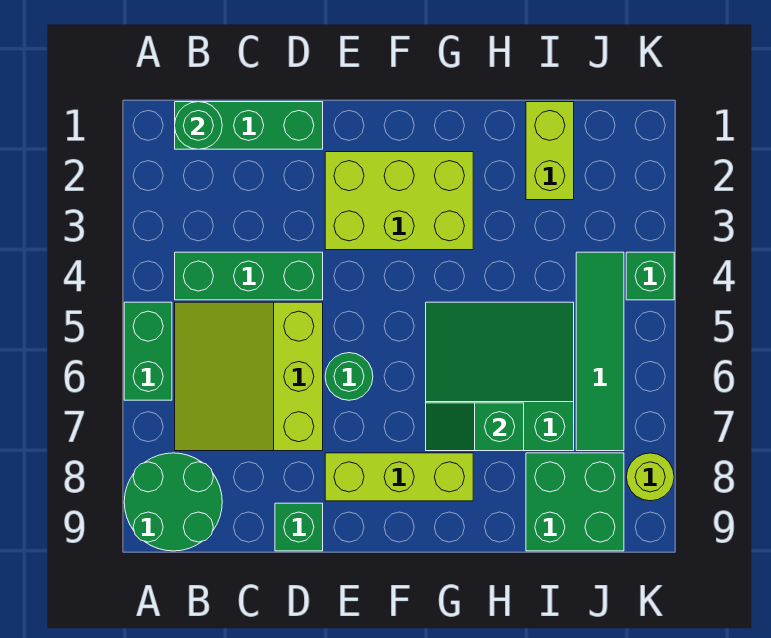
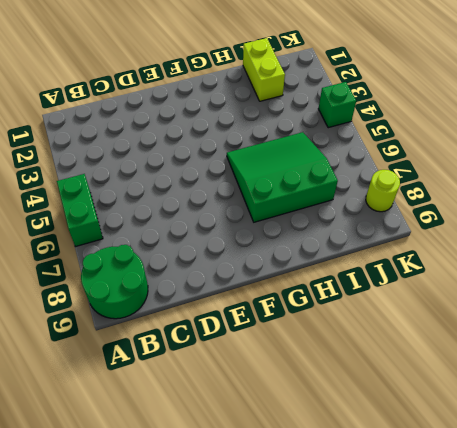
none -> green brick B1:D1 level 1
none -> green brick B4:D4 level 1
none -> lime slope B5:D7 level 1 top D

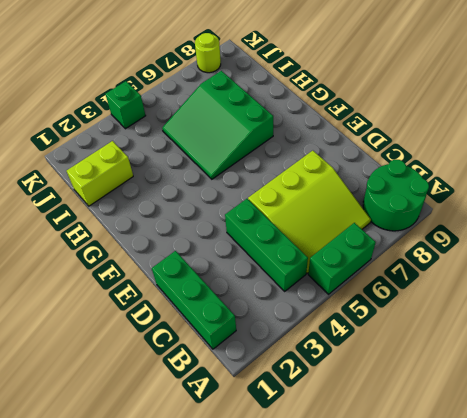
none -> green brick D9 level 1
none -> lime brick E2:G3 level 1
none -> green round brick E6 level 1

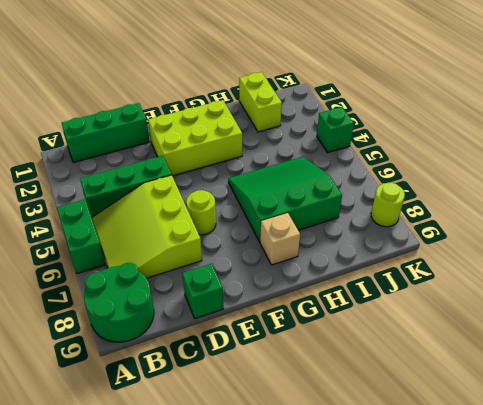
lime round brick E6 level 1 -> green round brick E6 level 1
tan brick G8 level 1 -> lime brick E8:G8 level 1
none -> green brick I8:J9 level 1
none -> green tile J4:J7 level 1
none -> green round brick B1 level 2

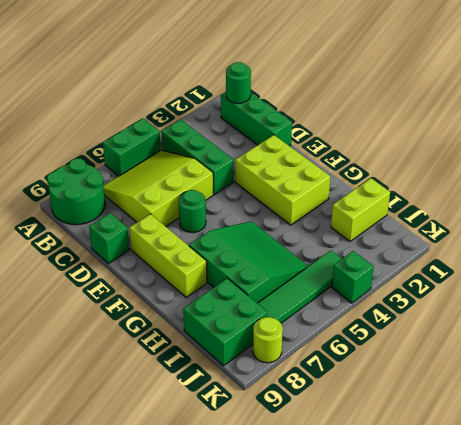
none -> green slope G7:H7 level 2 top H

